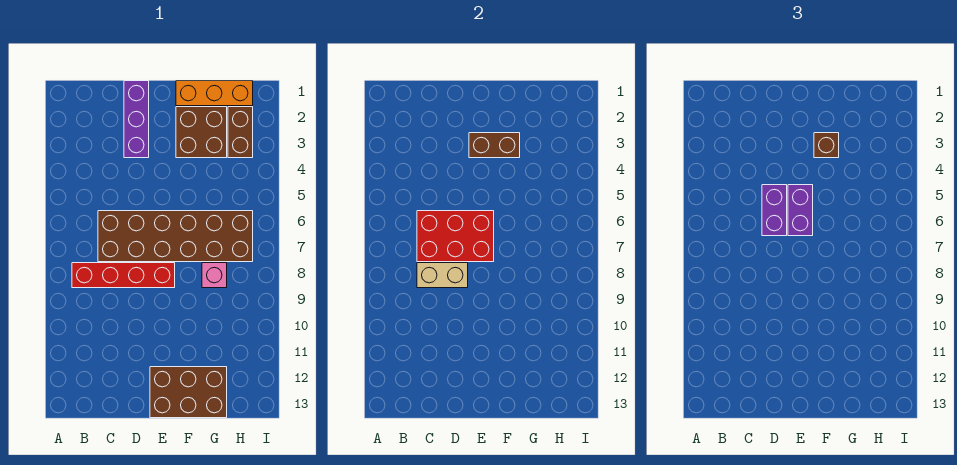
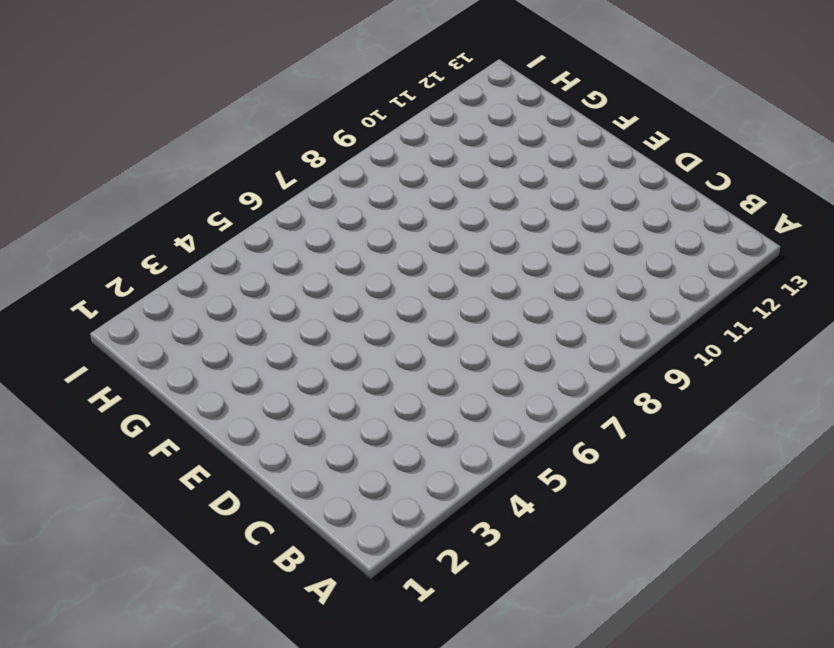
none -> red brick B8:E8 level 1
none -> brown brick C6:H7 level 1
none -> purple brick D1:D3 level 1

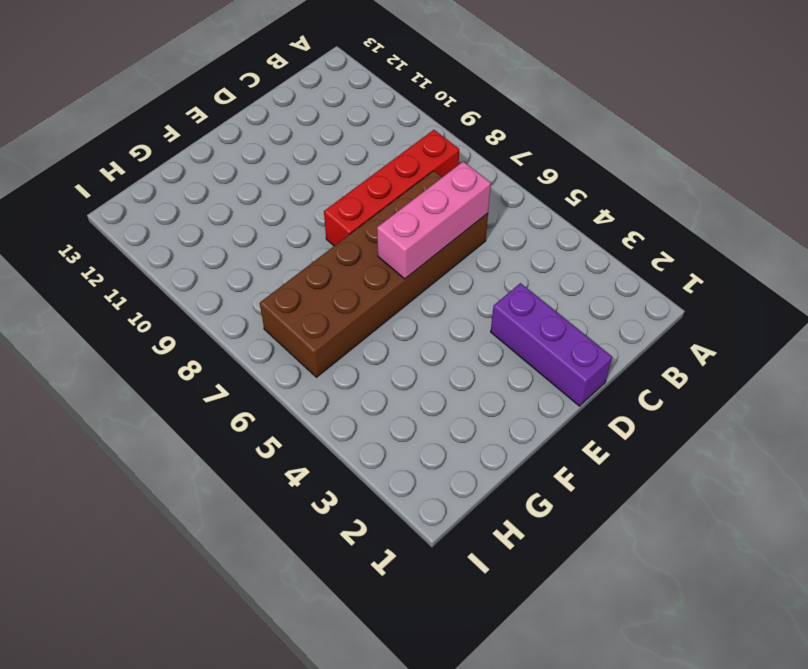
pink brick C6:E6 level 2 -> red brick C6:E7 level 2
none -> brown brick E12:G13 level 1
none -> orange brick F1:H1 level 1
none -> brown brick F2:G3 level 1

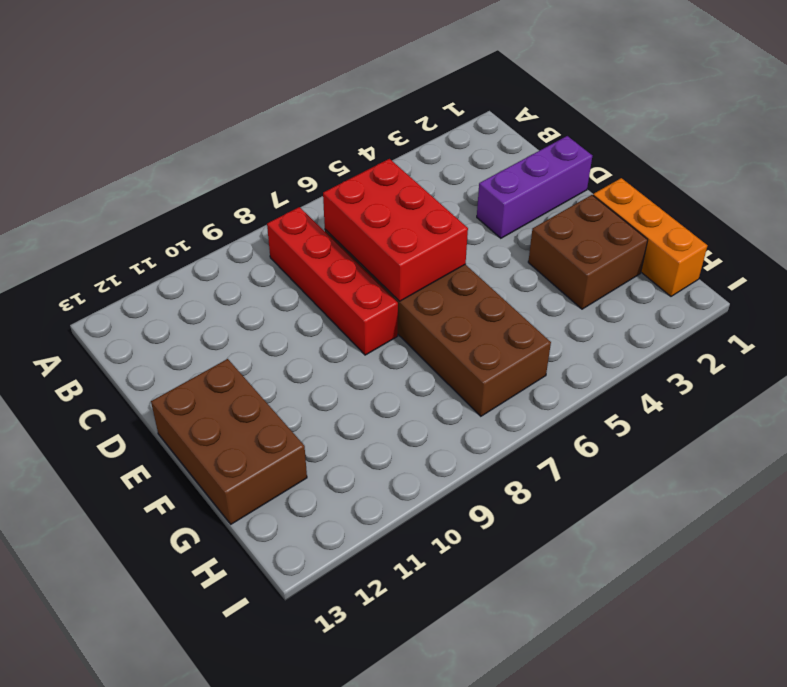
none -> pink brick G8 level 1
none -> brown brick H2:H3 level 1
none -> tan brick C8:D8 level 2

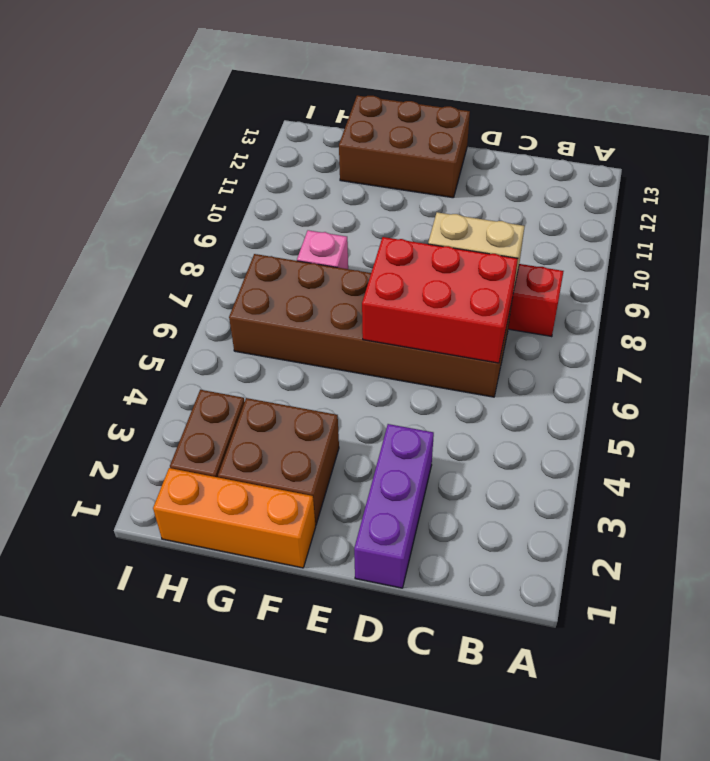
none -> brown brick E3:F3 level 2
none -> purple brick D5:D6 level 3
none -> purple brick E5:E6 level 3

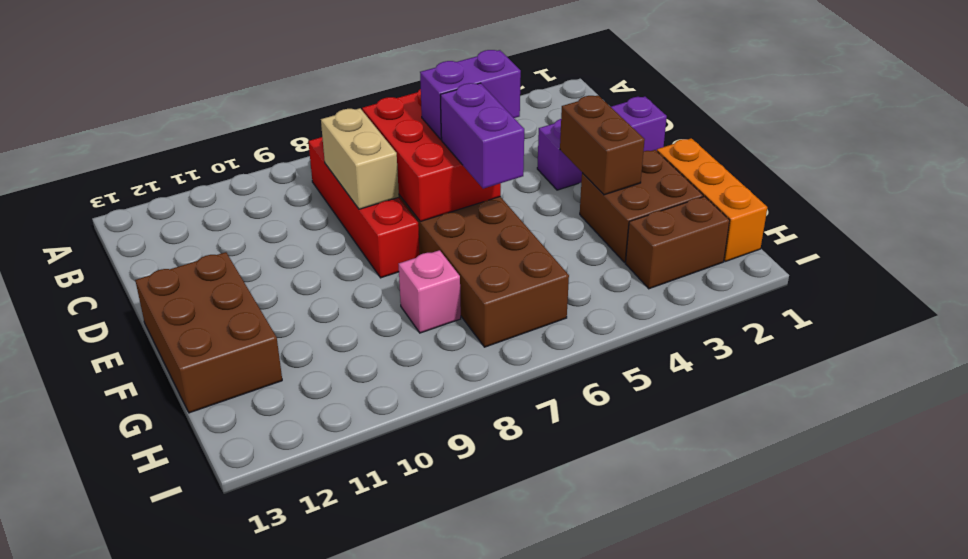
purple brick E6:F6 level 3 -> purple brick E5:E6 level 3
none -> brown brick F3 level 3

